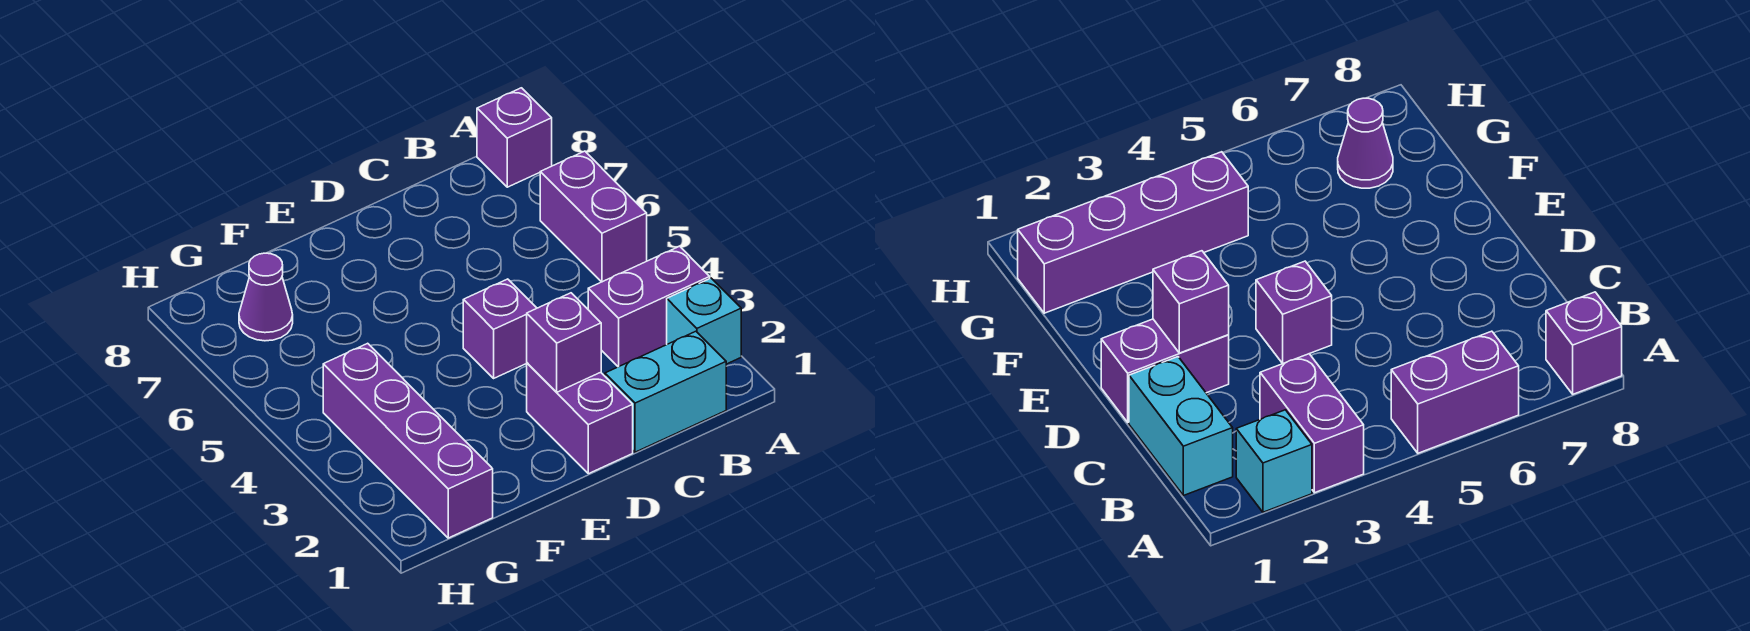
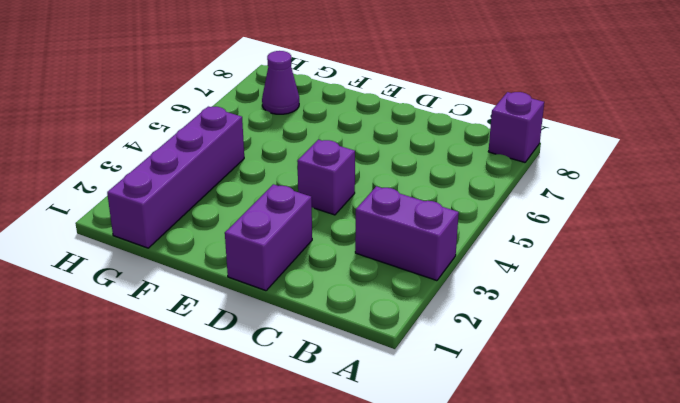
none -> cyan brick A2 level 1
none -> purple brick A5:A6 level 1

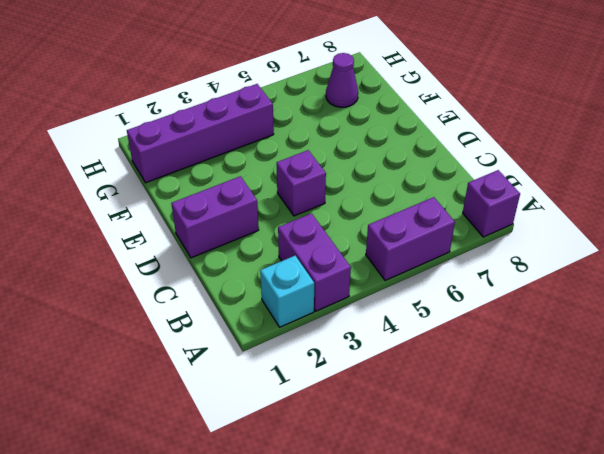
none -> cyan brick B1:C1 level 1
none -> purple brick D2 level 2

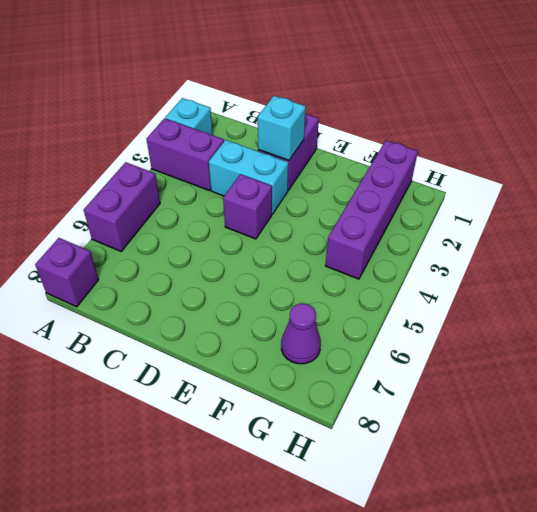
cyan brick C3:D3 level 1 -> cyan brick B1:C1 level 1
cyan brick D2 level 2 -> purple brick D2 level 2

